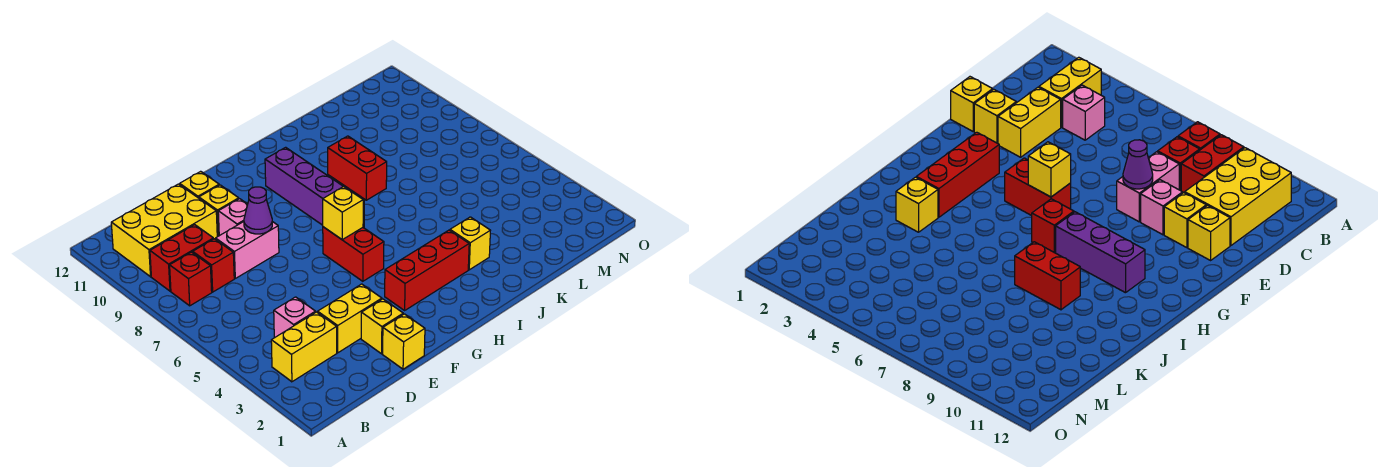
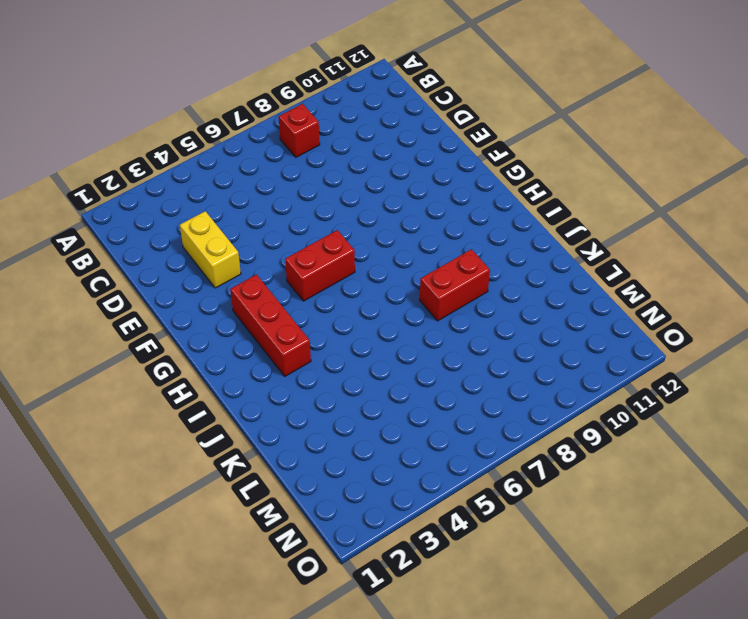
none -> yellow brick B3:C3 level 1
none -> red brick B9:C9 level 1
none -> yellow brick B10:D11 level 1

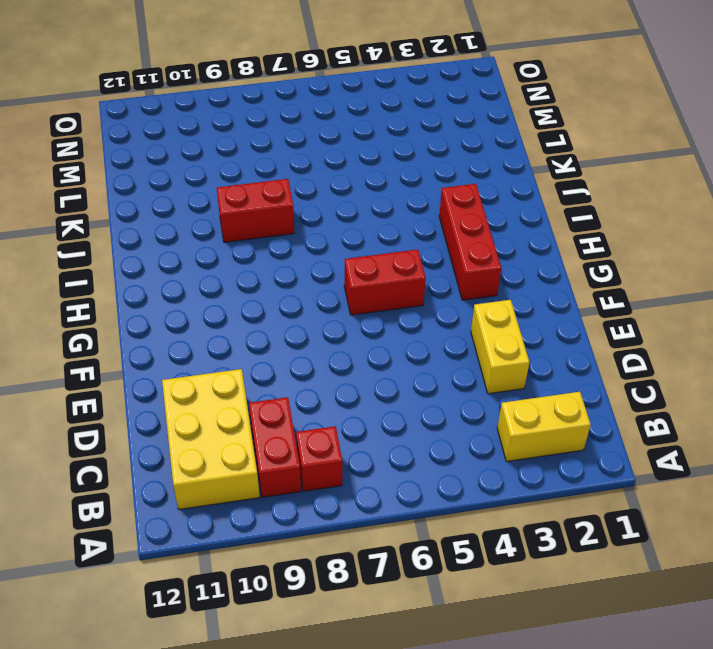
yellow brick B2:B3 level 1 -> yellow brick B3:C3 level 1
none -> pink brick C4 level 1
none -> red brick C8 level 1
none -> pink brick D8:E8 level 1

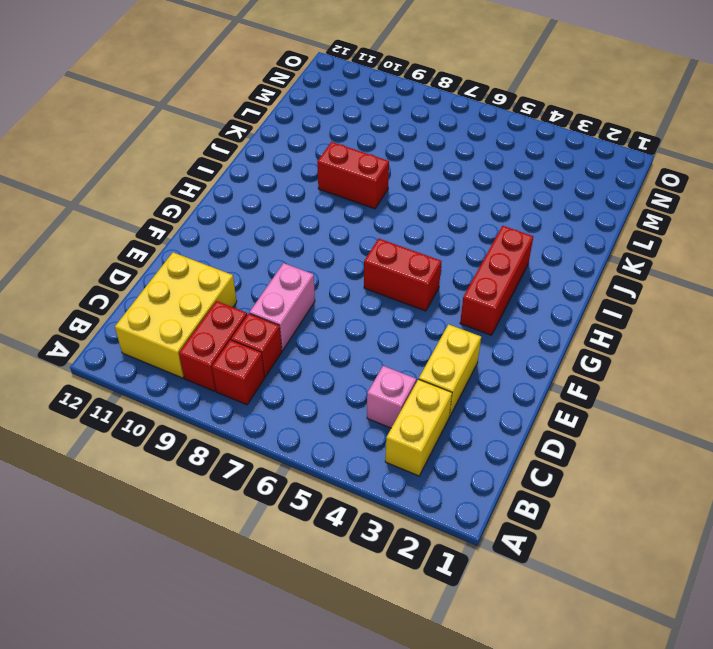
none -> yellow brick E1 level 1
none -> yellow brick E2 level 1
none -> pink brick E9 level 1

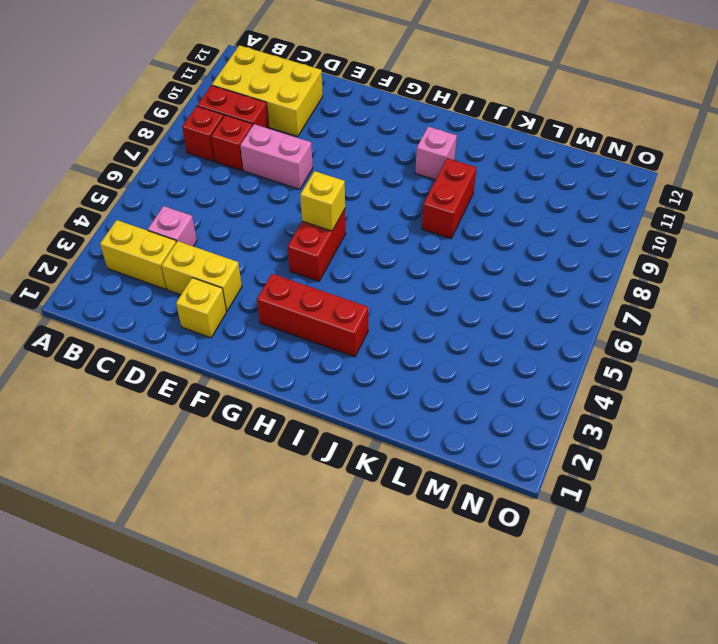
pink brick I10 level 1 -> pink brick E9 level 1
none -> yellow brick E1 level 1
none -> yellow brick E10 level 1
none -> yellow brick E11 level 1

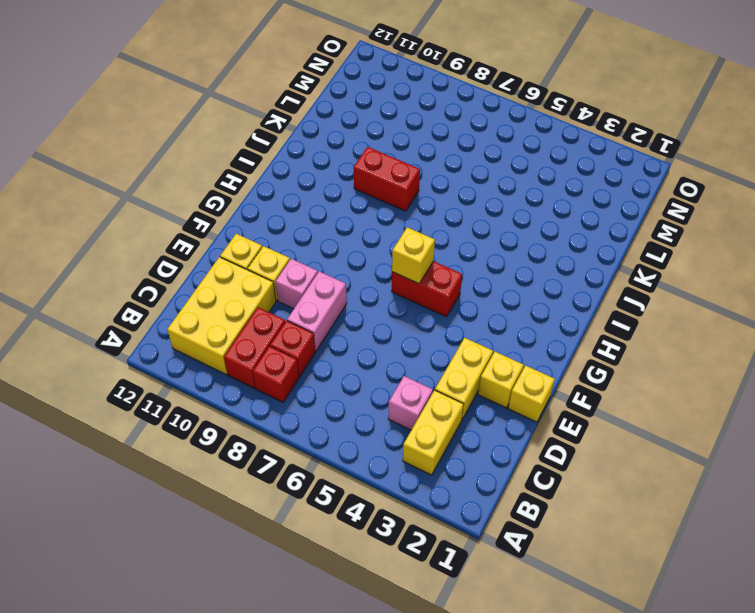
none -> red brick G3:I3 level 1
none -> red brick H7 level 1
none -> purple brick H8:H10 level 1

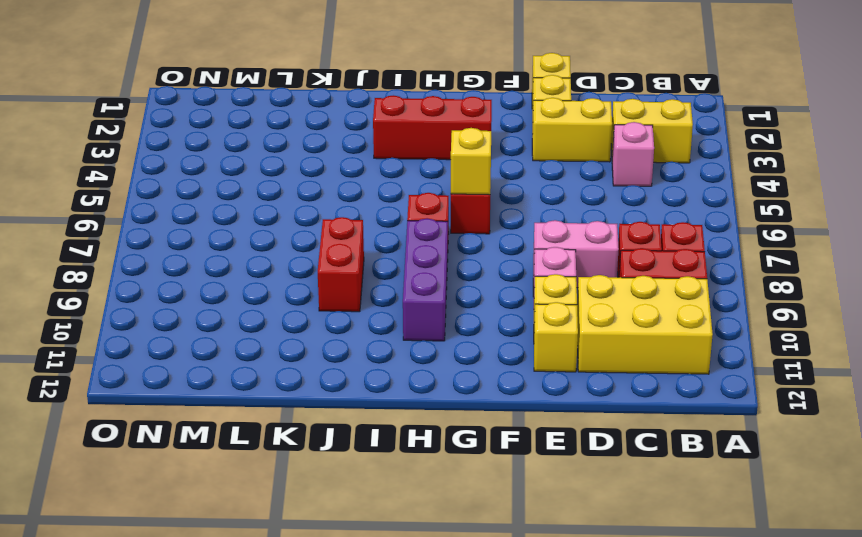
none -> yellow brick J3 level 1
none -> purple cone E8 level 2

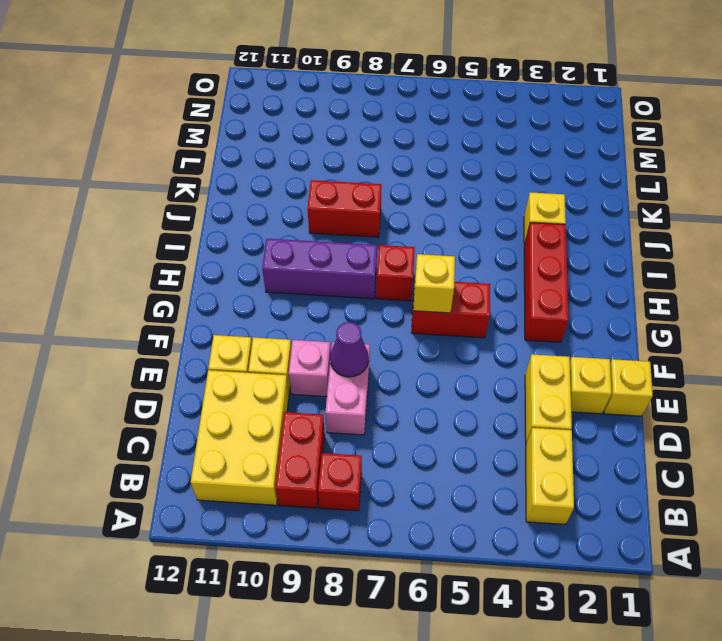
none -> pink brick C4 level 1
none -> red brick C8 level 1

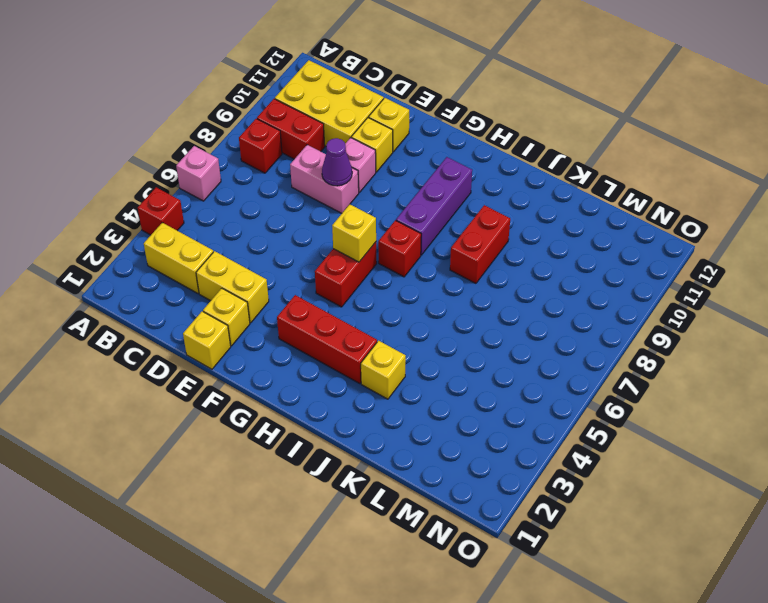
red brick A4 level 1 -> red brick C8 level 1
pink brick A6 level 1 -> pink brick C4 level 1

